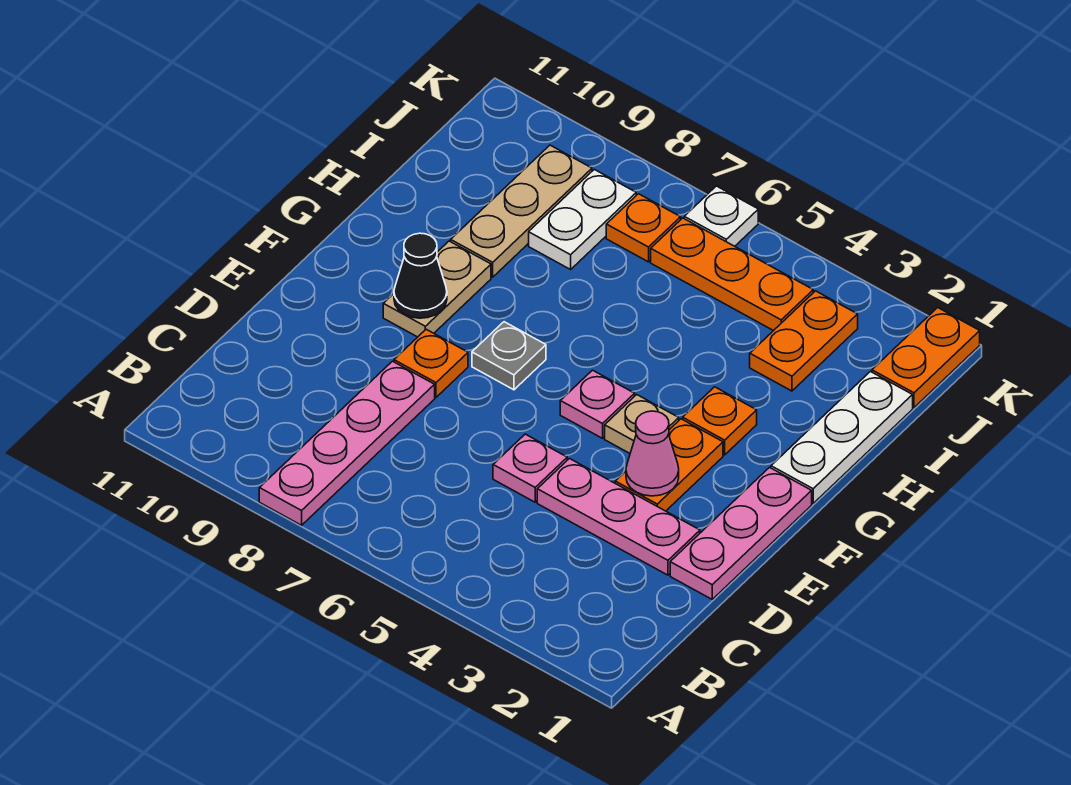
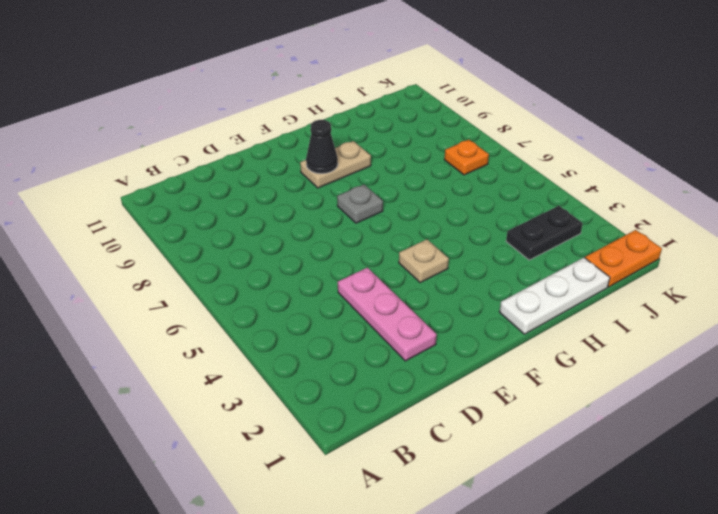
black plate I3:J3 level 1 -> orange plate I3:J3 level 1
none -> pink plate A8:D8 level 1
none -> pink plate D1:F1 level 1
none -> pink plate D5 level 1

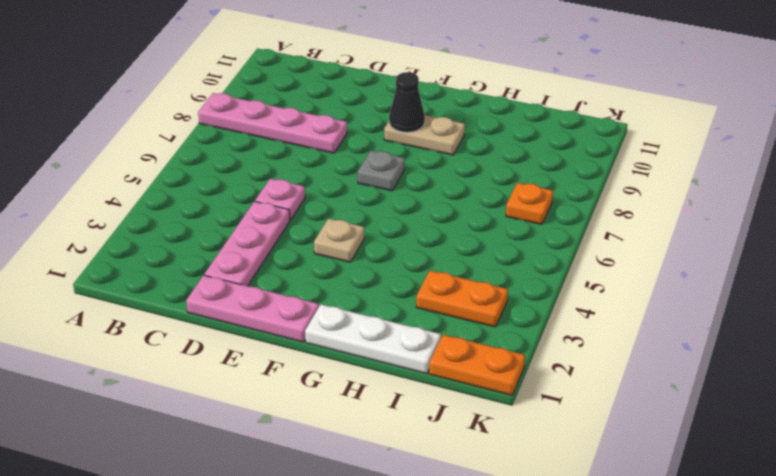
none -> orange plate E3:F3 level 1
none -> orange plate E8 level 1
none -> pink plate F5 level 1

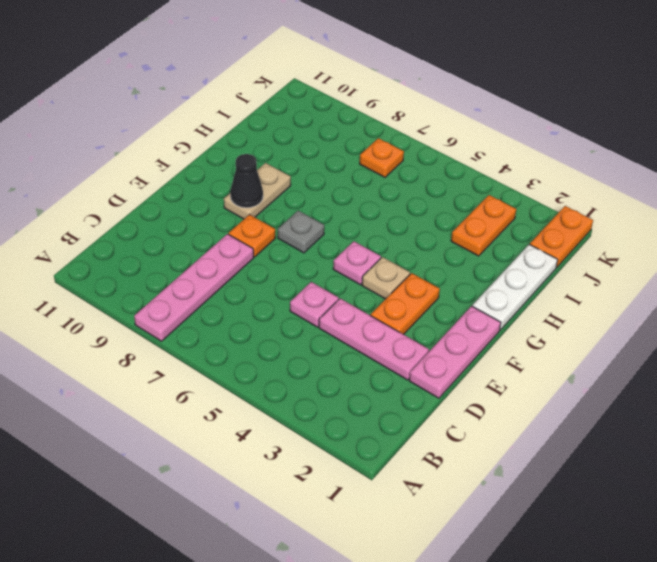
none -> orange plate G3 level 1
none -> tan plate H9:J9 level 1
none -> white plate I8:J8 level 1

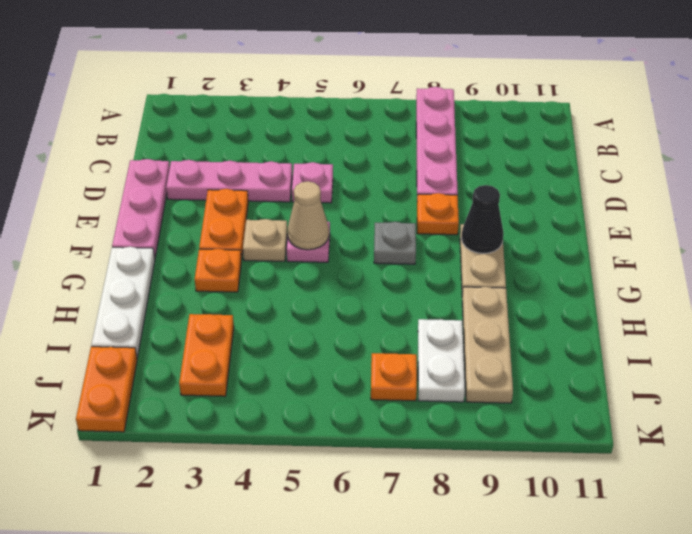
tan cone F5 level 2 -> none
none -> orange plate J4:J6 level 1
none -> white plate K6 level 1
none -> pink cone E3 level 2

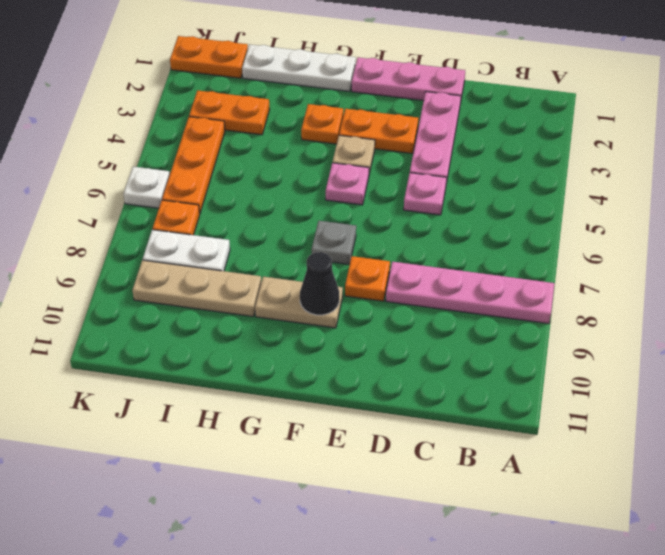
none -> pink cone E3 level 2

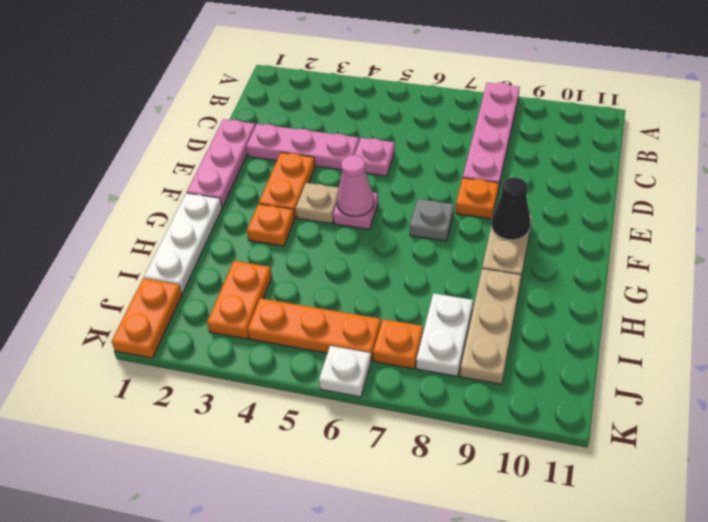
pink cone F5 level 2 -> pink cone E3 level 2

